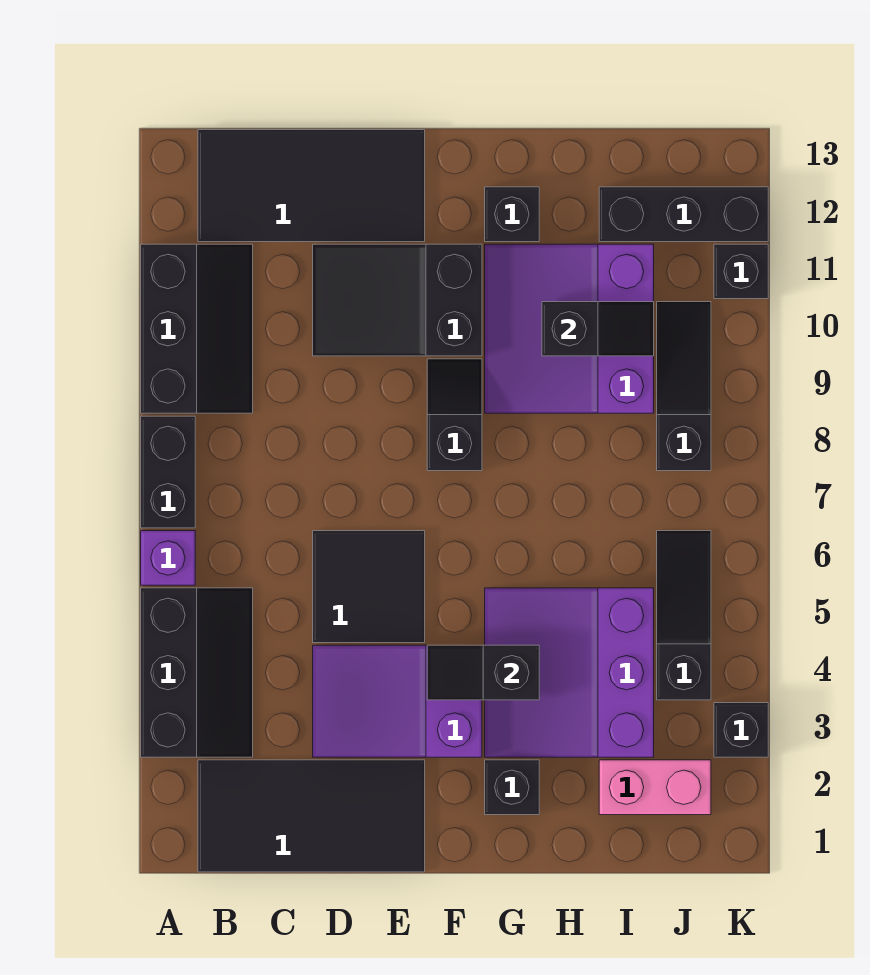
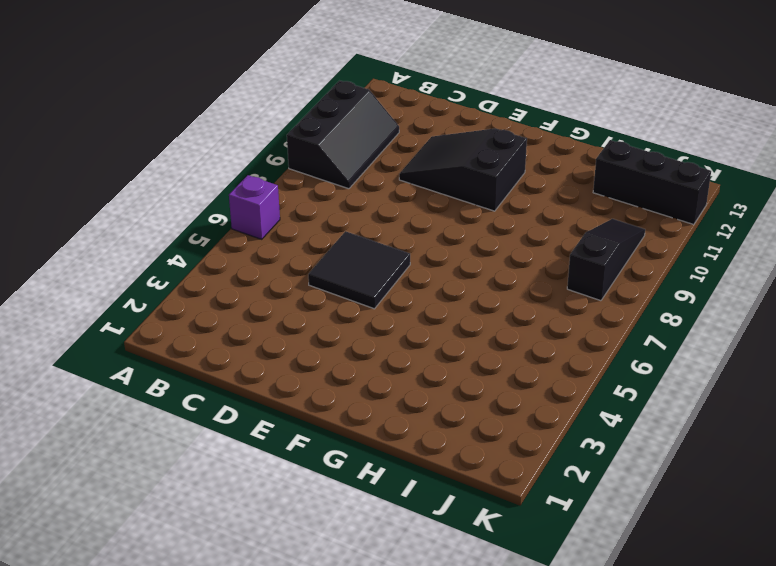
none -> black slope A3:B5 level 1 top A
none -> black brick A7:A8 level 1
none -> black tile B1:E2 level 1

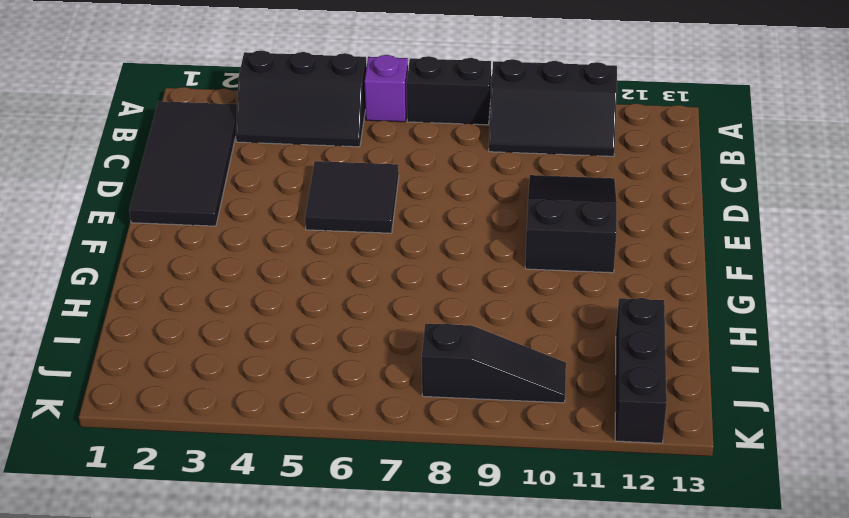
none -> black tile B12:E13 level 1
none -> purple slope D3:F4 level 1 top F
none -> black slope F8:F9 level 1 top 8

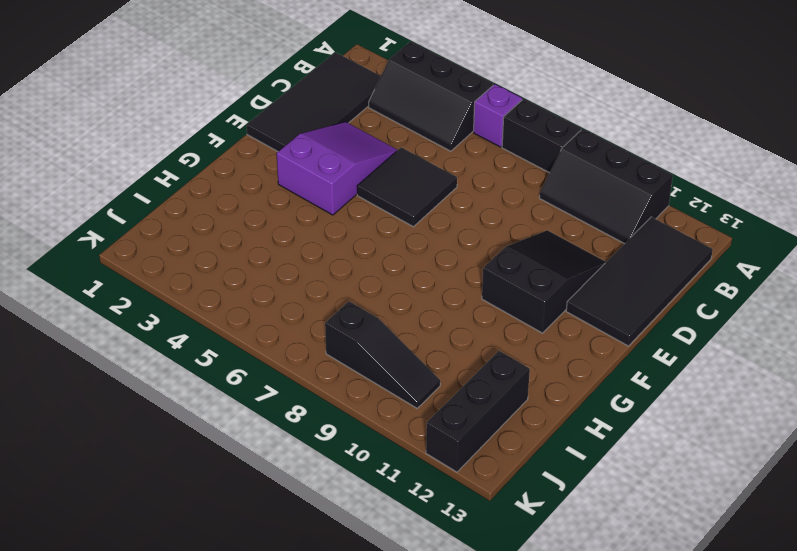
none -> black slope F8:F9 level 1 top 8
none -> black brick G2 level 1
none -> purple slope G3:I5 level 1 top I

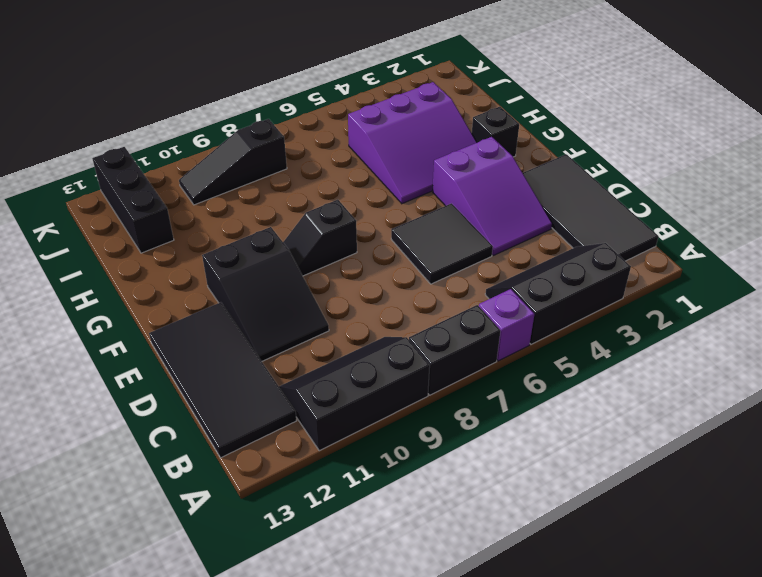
none -> purple slope G9:I11 level 1 top I
none -> black brick G12 level 1
none -> pink brick I2:J2 level 1

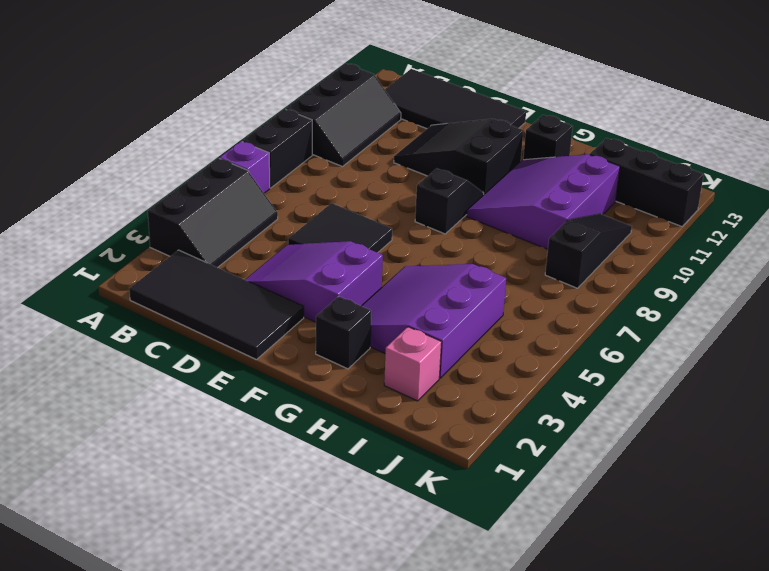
pink brick I2 level 1 -> pink brick I2:J2 level 1
none -> black slope J4:J6 level 1 top 4
none -> black brick K3 level 1
none -> black brick K11 level 1

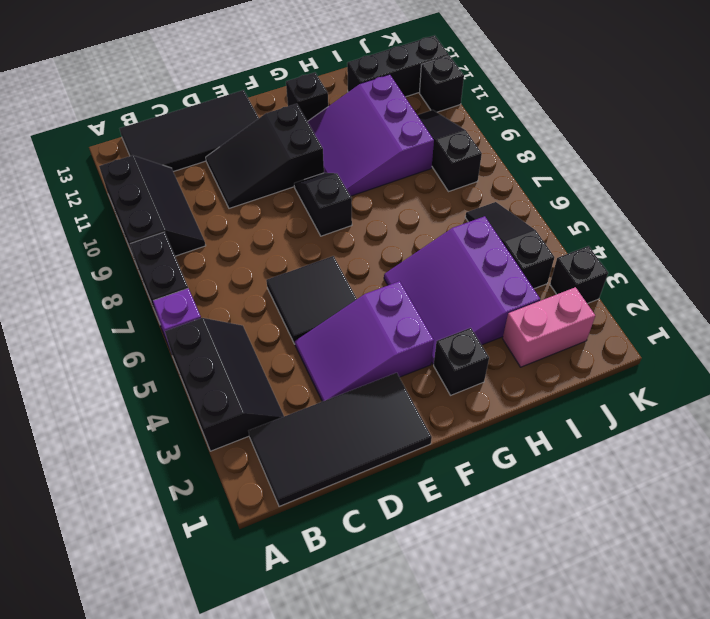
none -> black slope F4:G4 level 2 top G
none -> black slope H10:I10 level 2 top H

